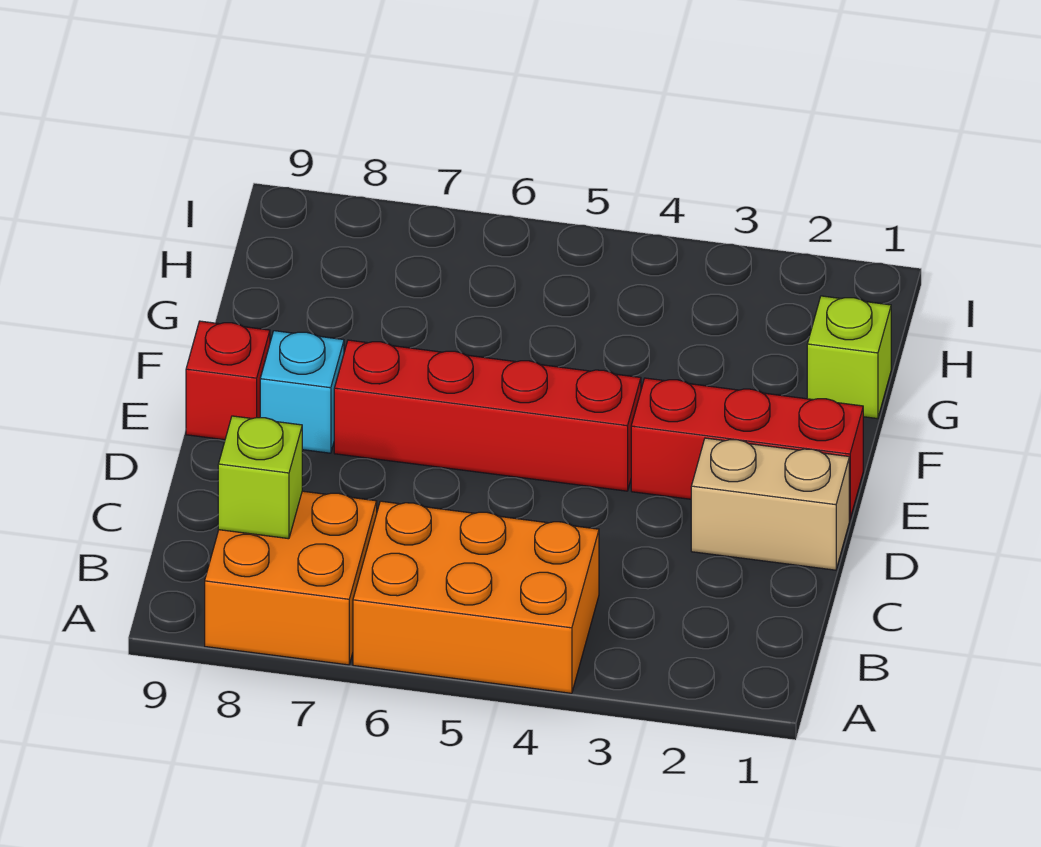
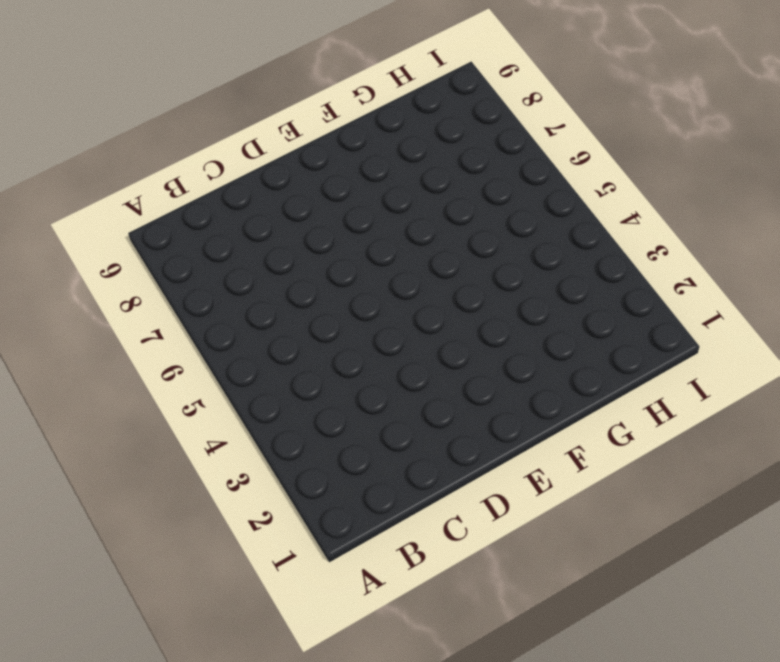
none -> orange brick A4:B6 level 1
none -> orange brick A7:B8 level 1

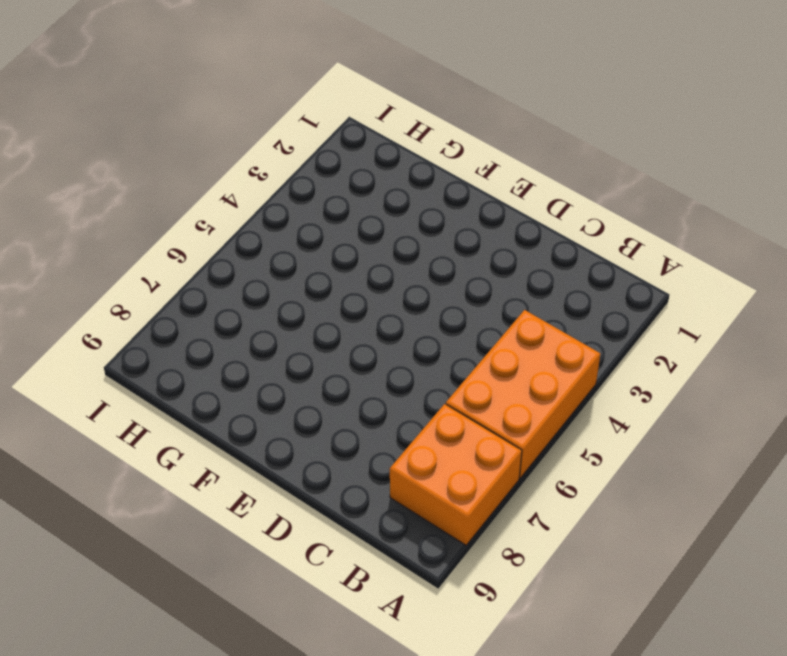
none -> tan brick D1:D2 level 1
none -> red brick E1:E3 level 1

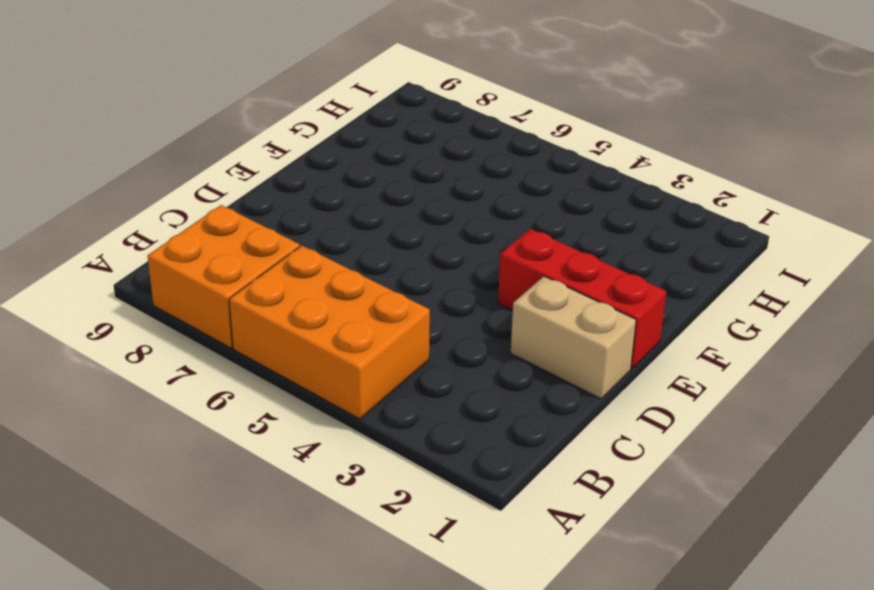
none -> red brick E4:E7 level 1
none -> cyan brick E8 level 1

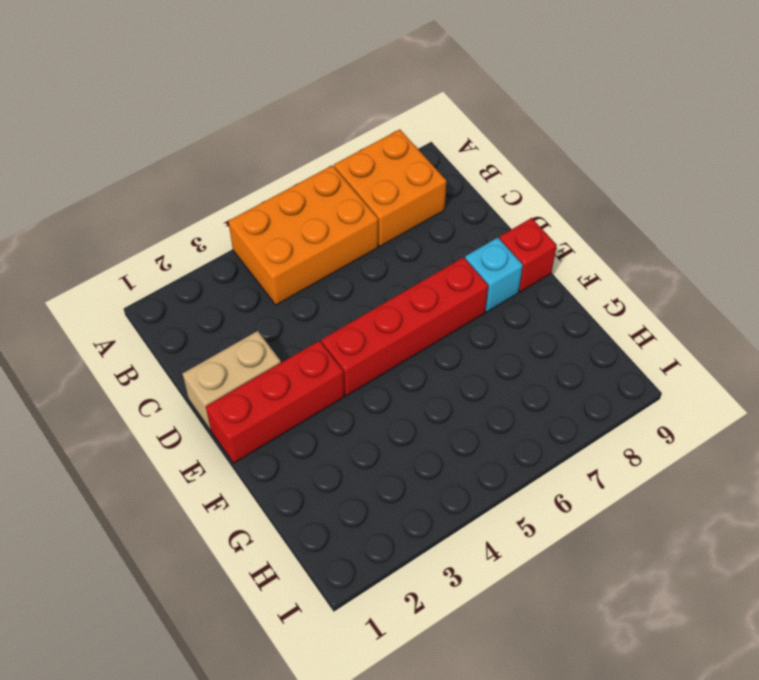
none -> lime brick G1 level 1
none -> lime brick B8 level 2

